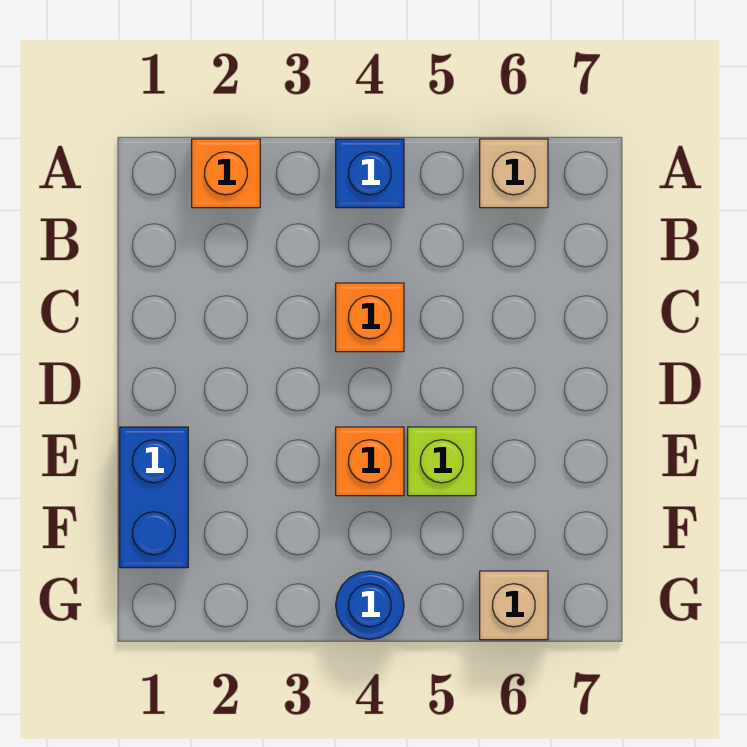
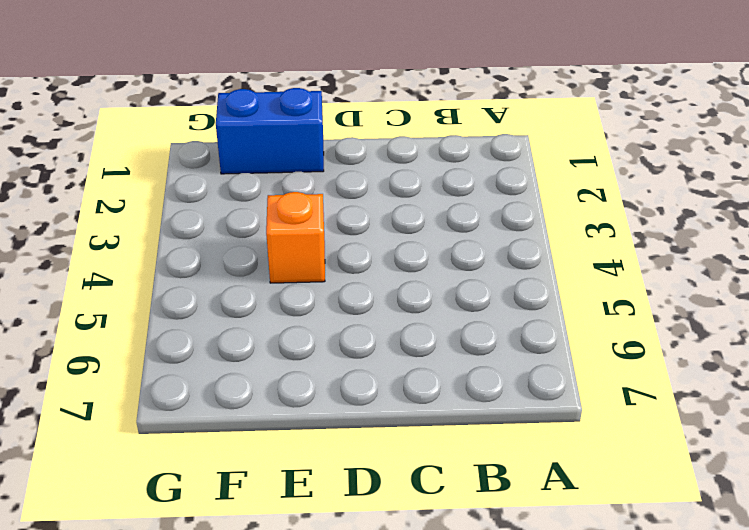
none -> orange brick A2 level 1
none -> blue brick A4 level 1

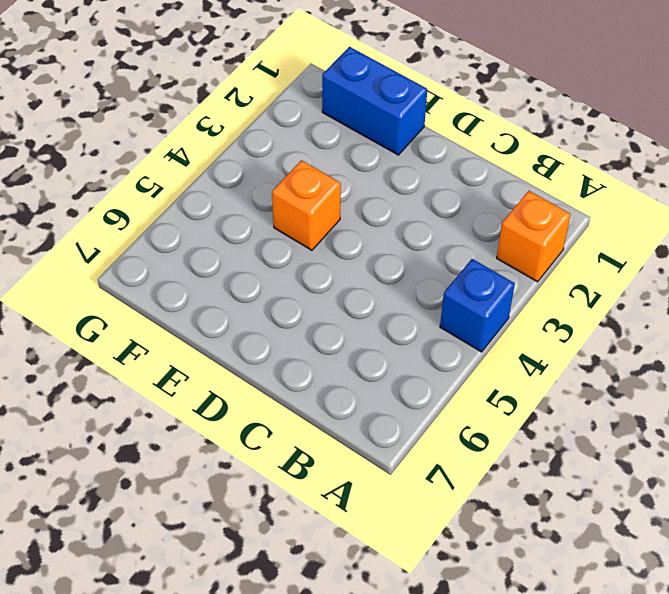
none -> tan brick A6 level 1
none -> orange brick C4 level 1

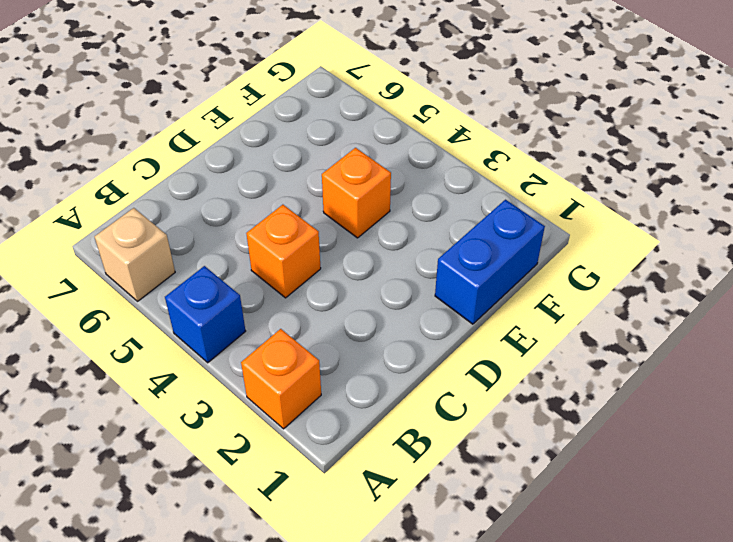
none -> lime brick E5 level 1
none -> blue round brick G4 level 1

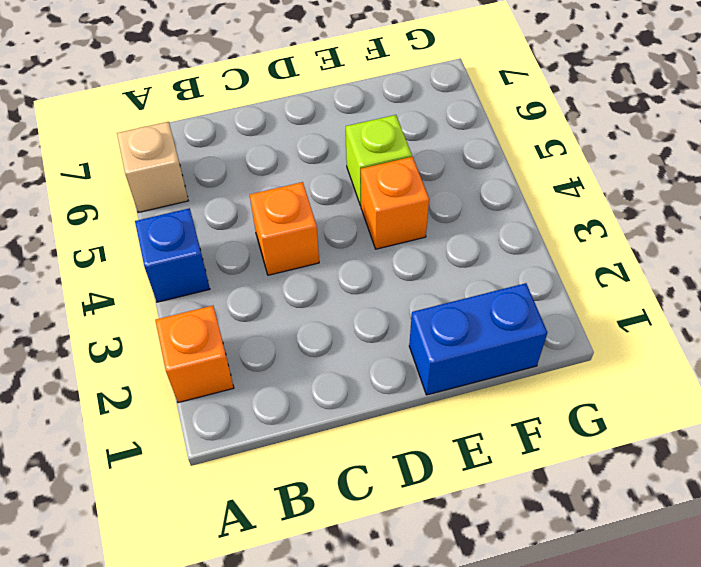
none -> blue round brick G4 level 1
none -> tan brick G6 level 1

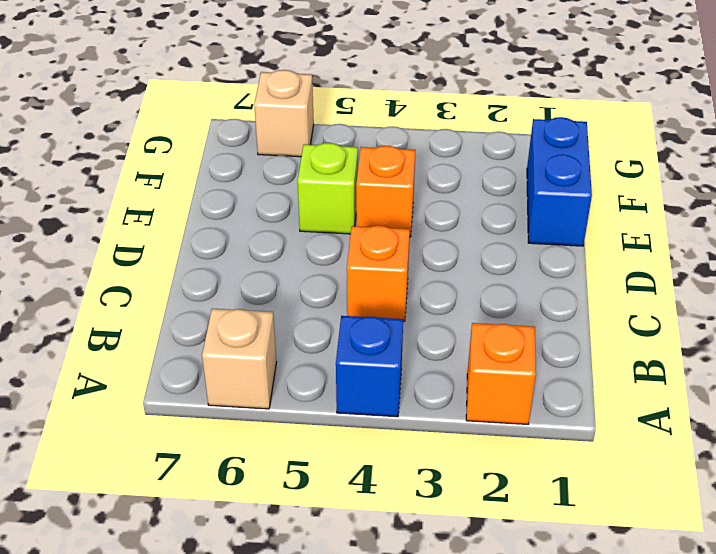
none -> blue round brick G4 level 1

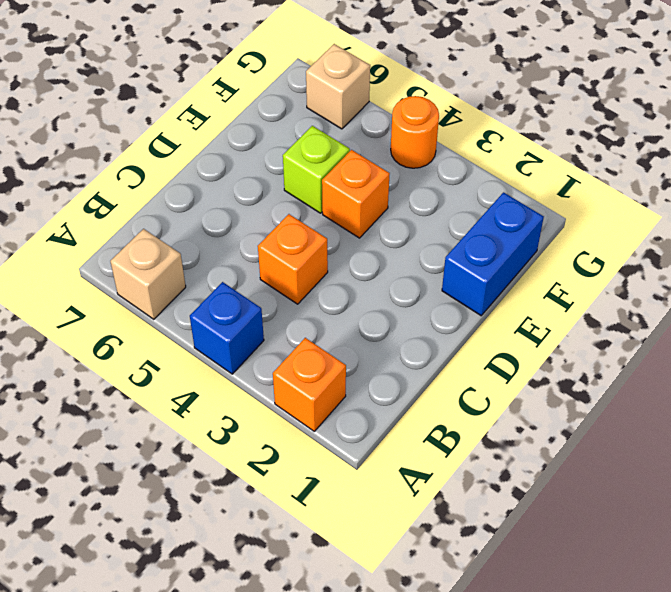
orange round brick G4 level 1 -> blue round brick G4 level 1

